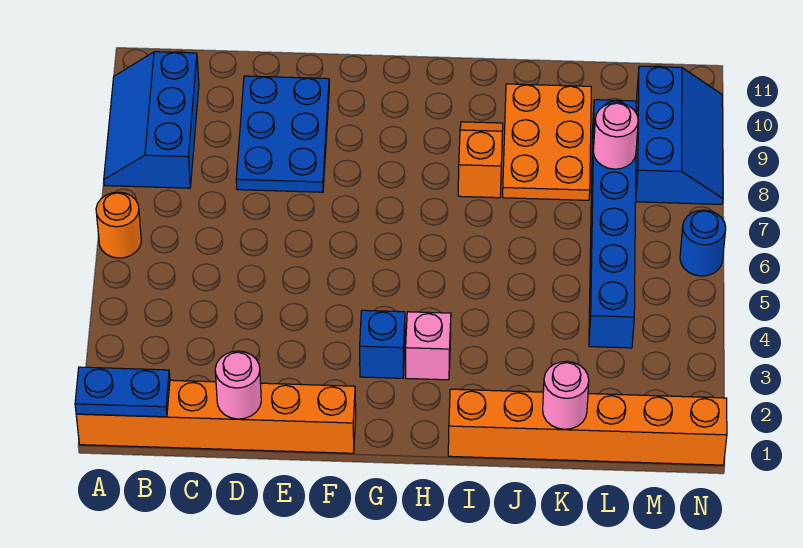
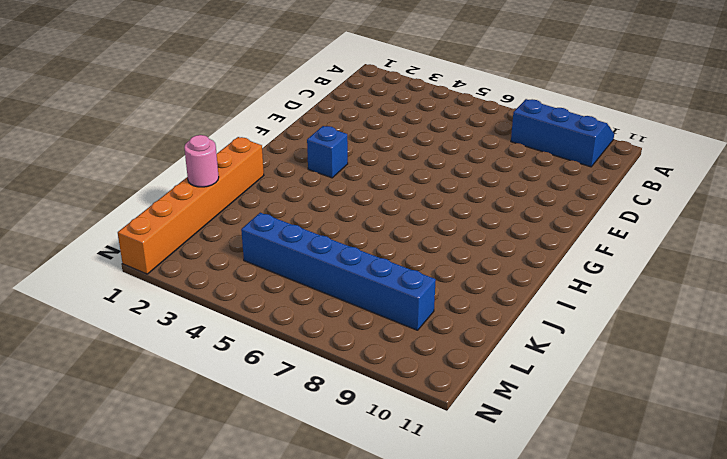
none -> orange brick A1:F1 level 1
none -> orange round brick A6 level 1
none -> blue plate D8:E10 level 1

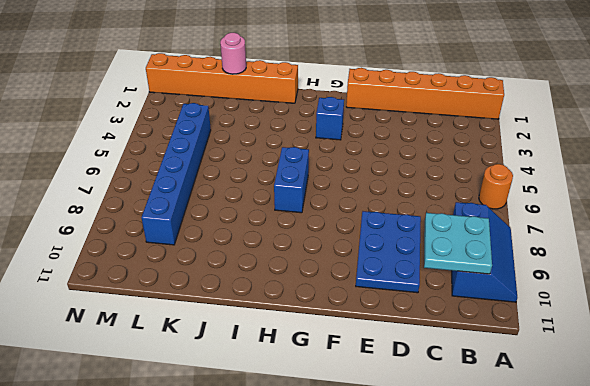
cyan plate B9:C10 level 2 -> none
blue brick H6:H7 level 1 -> none
none -> pink brick H3 level 1
none -> orange slope I8:I9 level 1 top 8
none -> orange plate J8:K10 level 1

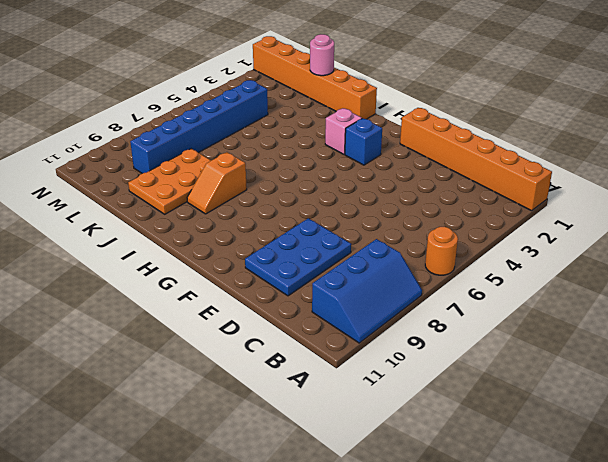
none -> blue slope M8:N10 level 1 top M
none -> blue round brick N6 level 1
none -> blue plate A1:B1 level 2

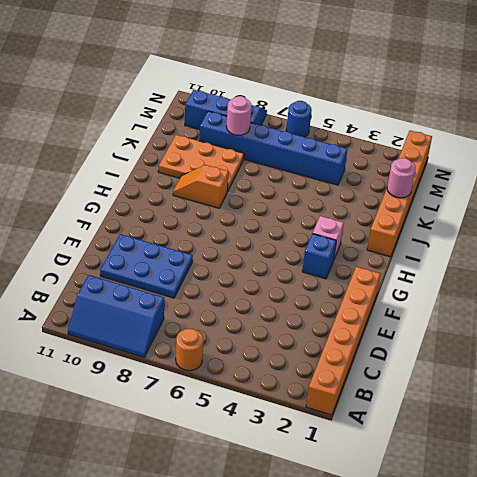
none -> blue plate A1:B1 level 2
none -> pink round brick D1 level 2

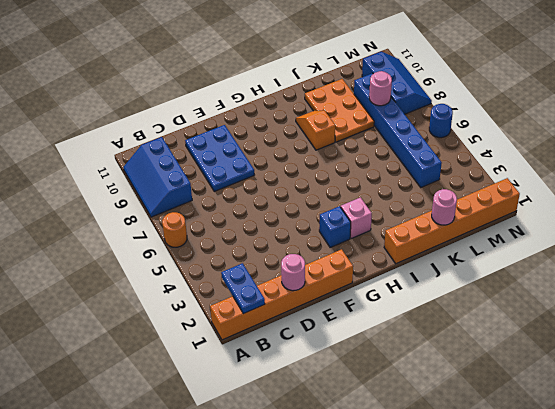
blue plate B1:B2 level 2 -> blue plate A1:B1 level 2

